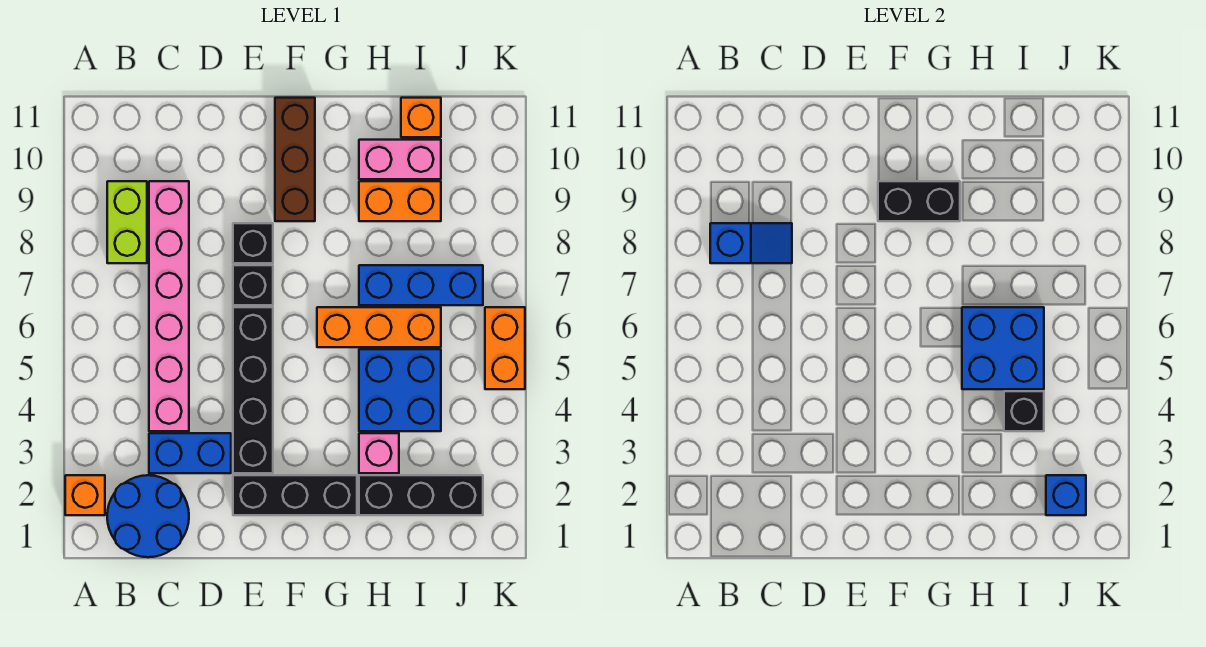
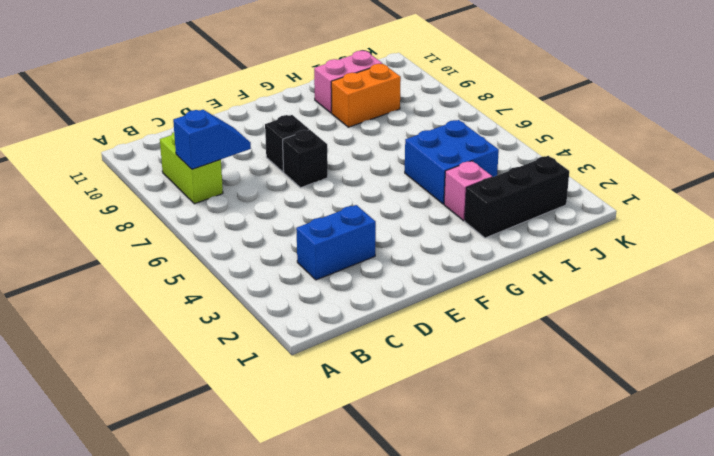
none -> orange brick A2 level 1
none -> blue round brick B1:C2 level 1
none -> pink brick C4:C9 level 1

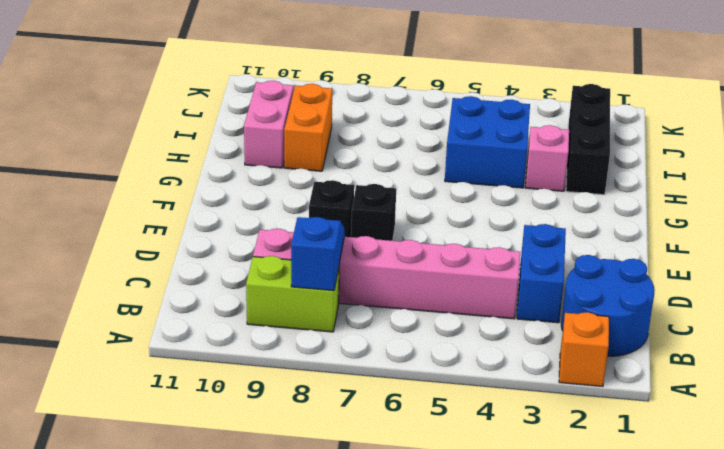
none -> black brick E2:G2 level 1
none -> black brick E3:E6 level 1
none -> brown brick F9:F11 level 1

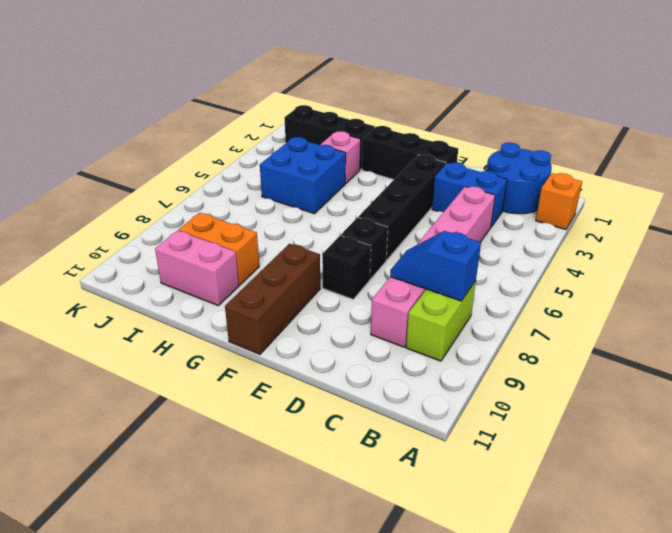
none -> orange brick G6:I6 level 1
none -> blue brick H7:J7 level 1
none -> orange brick I11 level 1

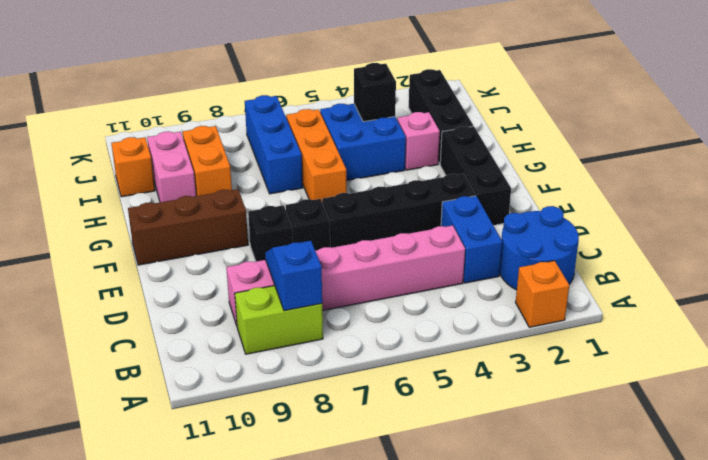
none -> orange brick K5:K6 level 1
none -> black brick F9:G9 level 2
none -> blue brick H5:I6 level 2

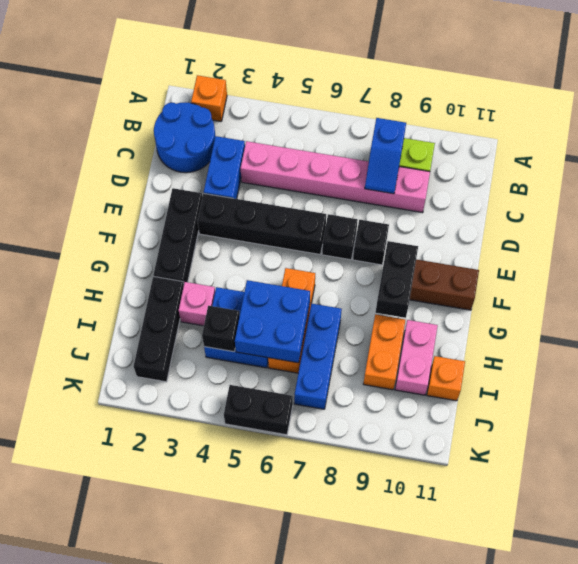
black brick K5:K6 level 1 -> orange brick K5:K6 level 1
none -> blue brick J2 level 2

